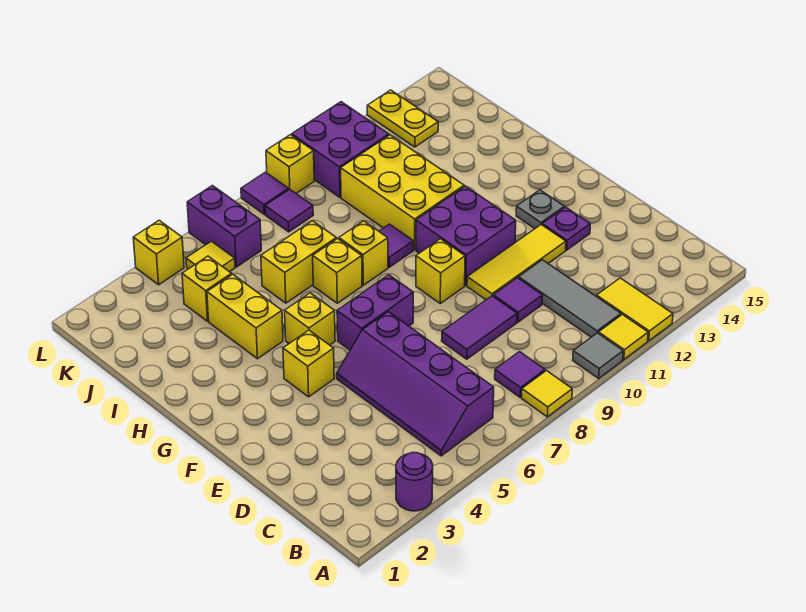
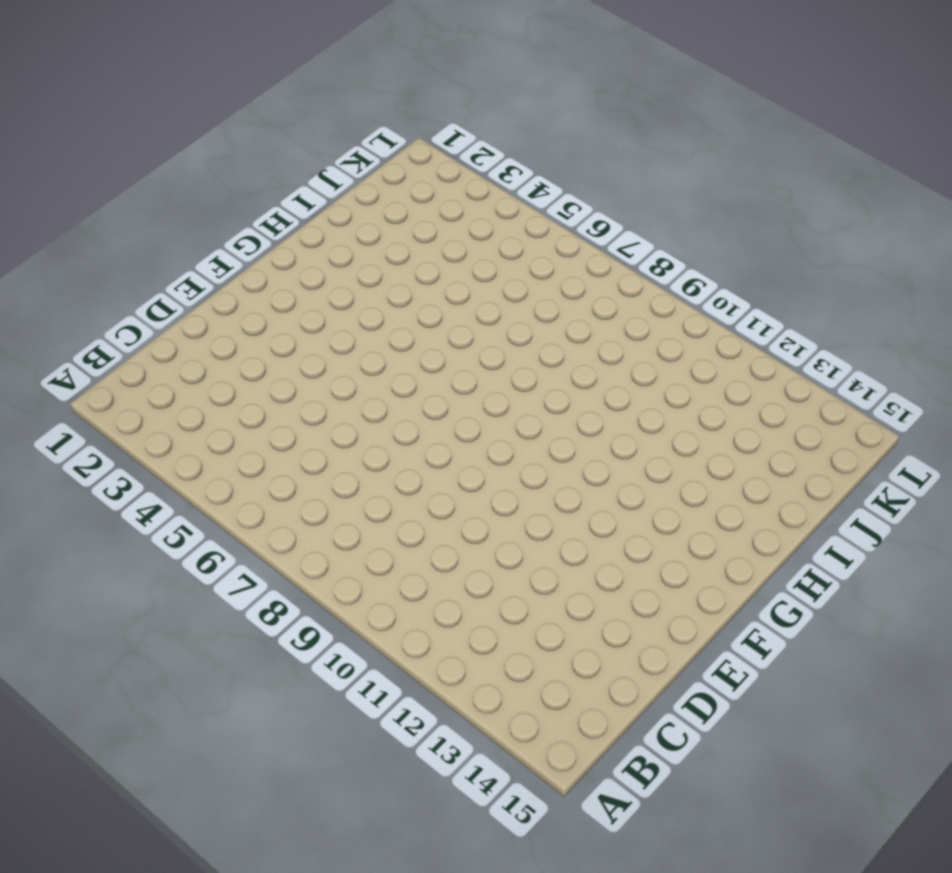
none -> purple round brick A3 level 1
none -> yellow tile A8 level 1
none -> grey tile A10 level 1
none -> yellow tile A11 level 1

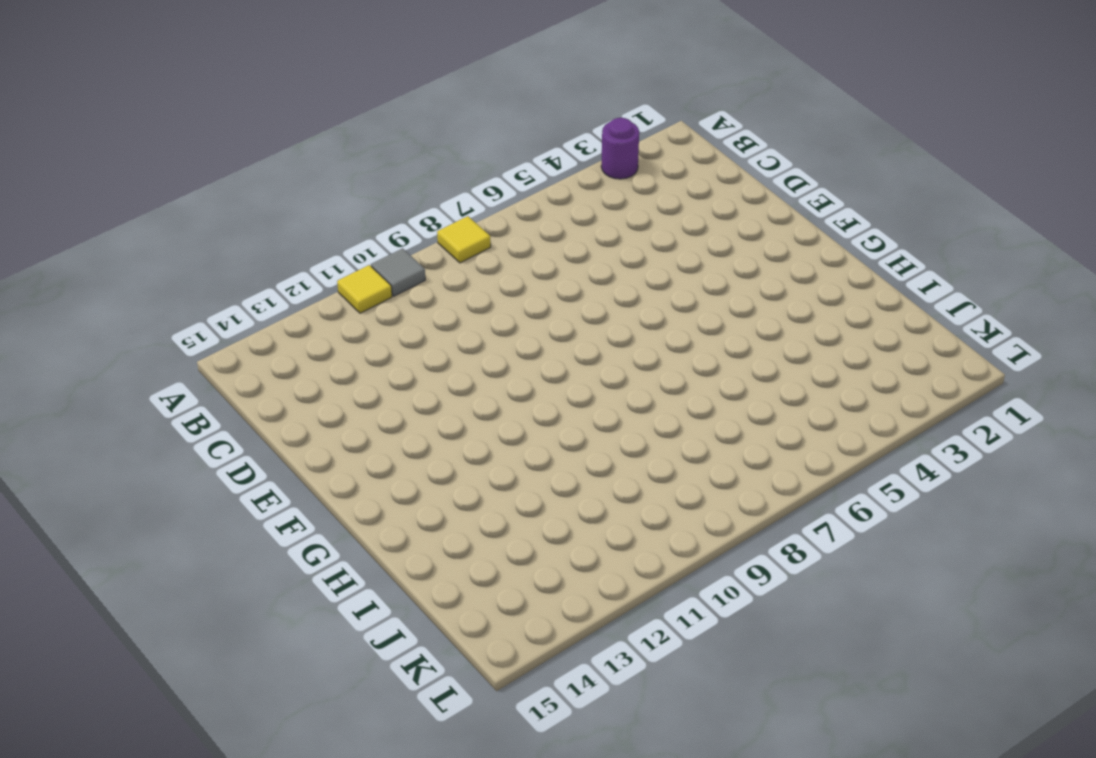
none -> yellow tile A12:B12 level 1
none -> purple slope B5:E6 level 1 top 6
none -> purple tile B8 level 1
none -> grey tile B11:D11 level 1

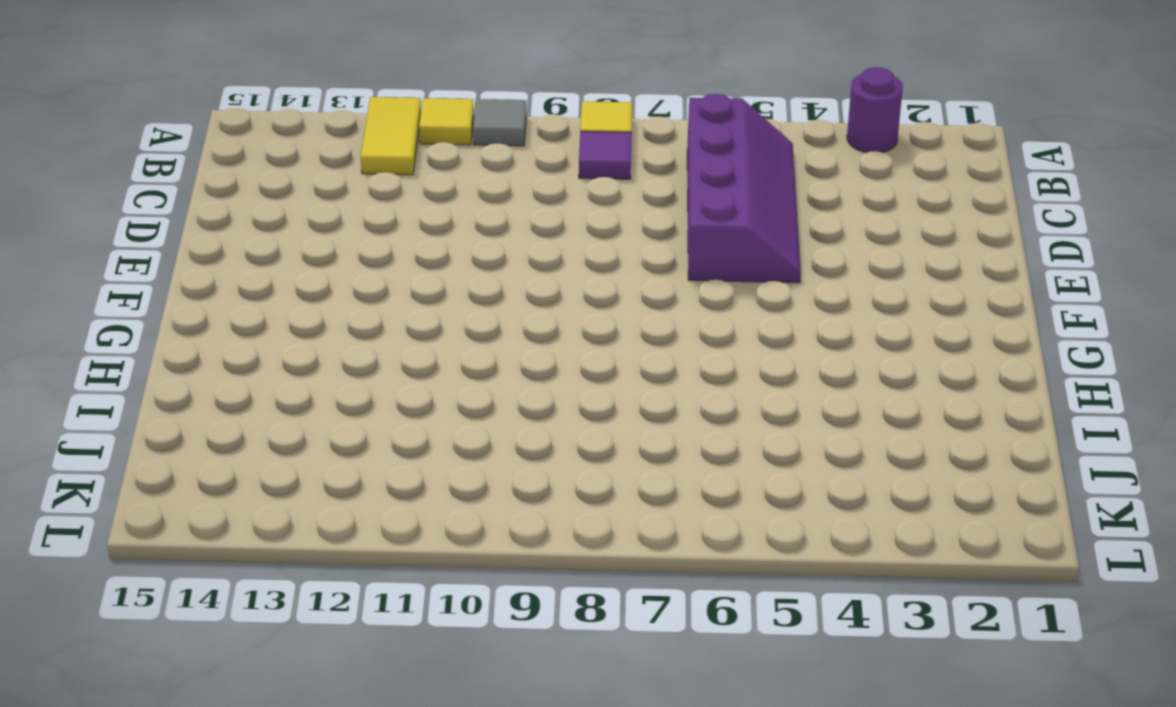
none -> grey tile B11:D11 level 1
none -> purple tile D8:D9 level 1
none -> purple tile D10 level 1
none -> yellow tile E10:E12 level 1

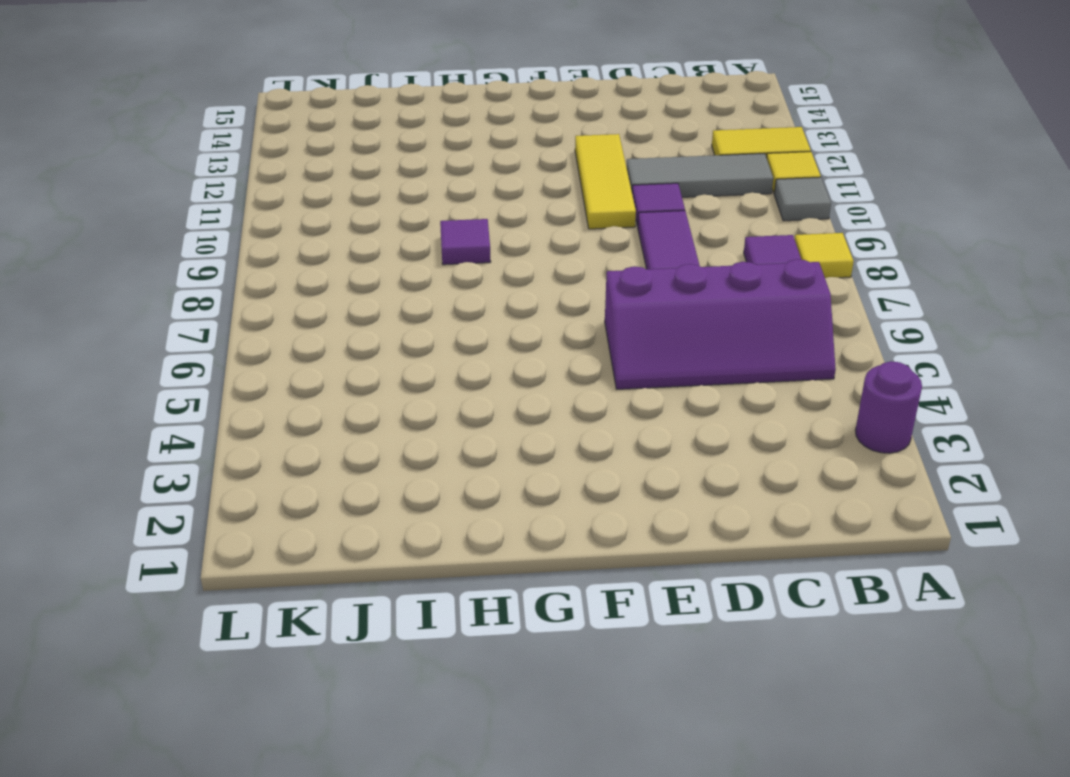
none -> purple plate E13 level 1
none -> yellow brick F4 level 1
none -> purple brick F6:F7 level 1
none -> yellow brick F9 level 1

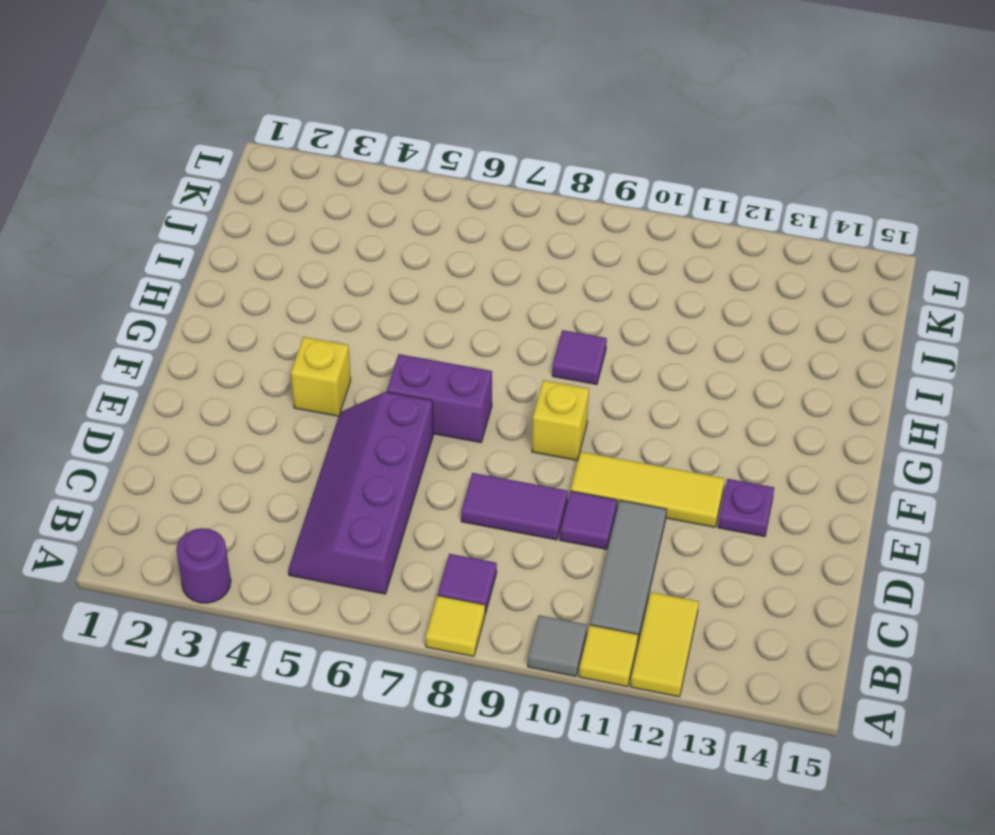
none -> purple brick F10:G11 level 1
none -> grey plate F13 level 1
none -> yellow brick G5 level 1
none -> yellow brick H4:I4 level 1

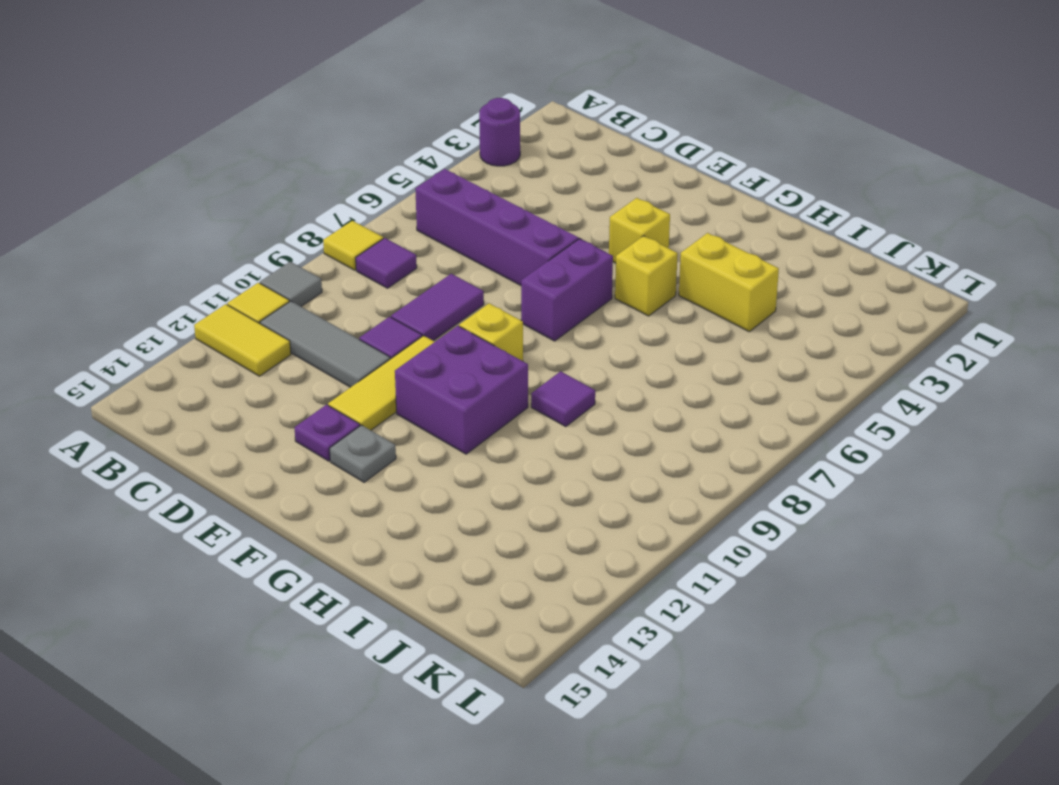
none -> yellow brick H7 level 1
none -> yellow brick H8 level 1
none -> yellow brick H10:J11 level 1
none -> yellow brick I6:I7 level 1

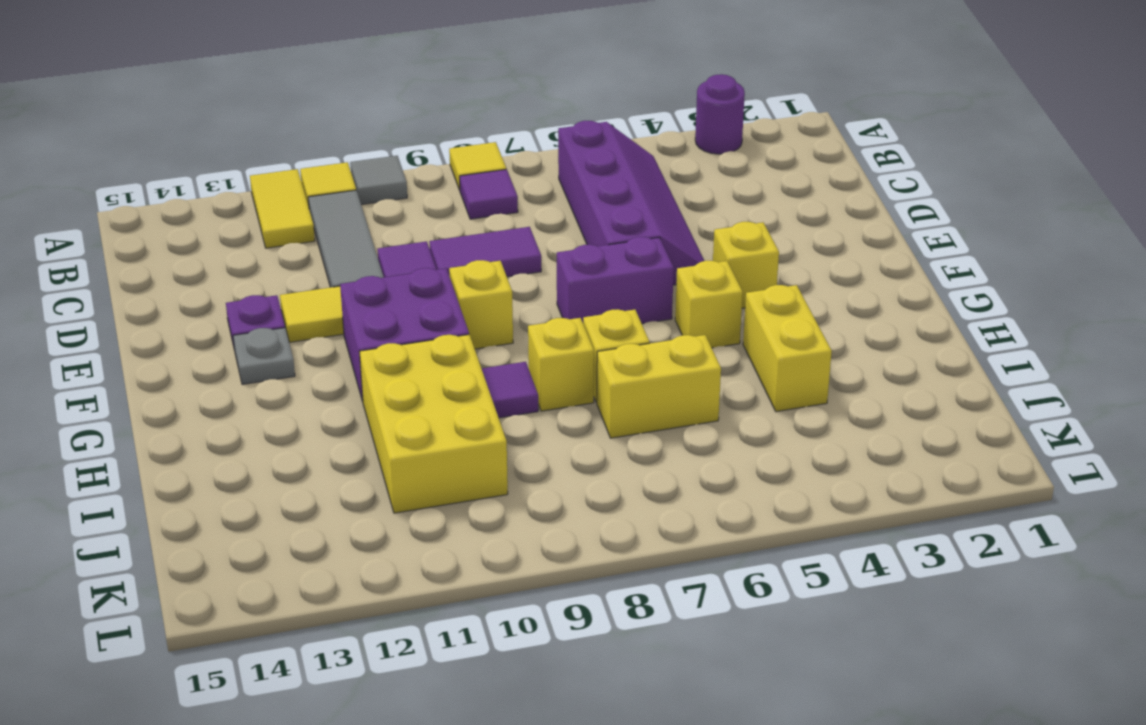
none -> yellow brick J4 level 1
none -> yellow tile K5 level 1
none -> purple brick K6:L6 level 1
none -> purple tile K8 level 1

